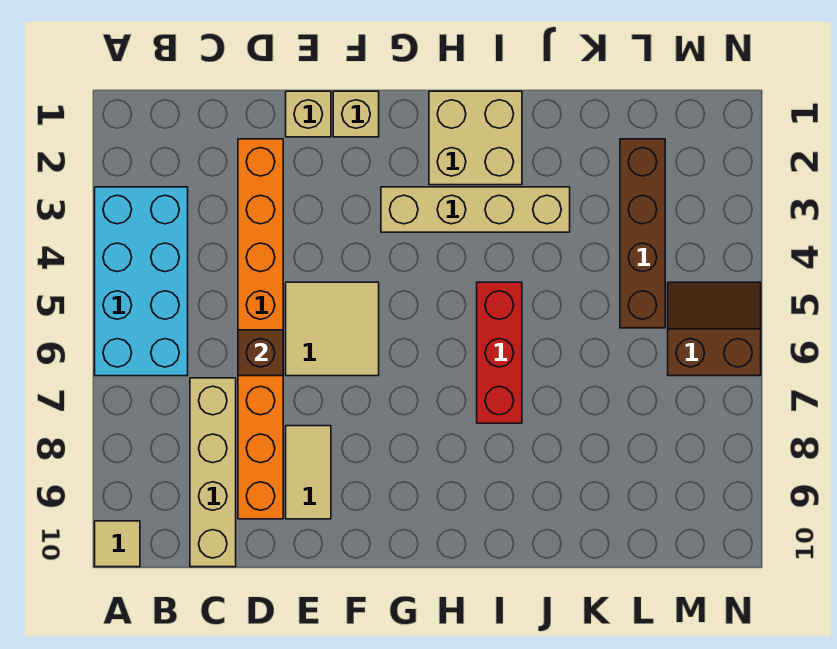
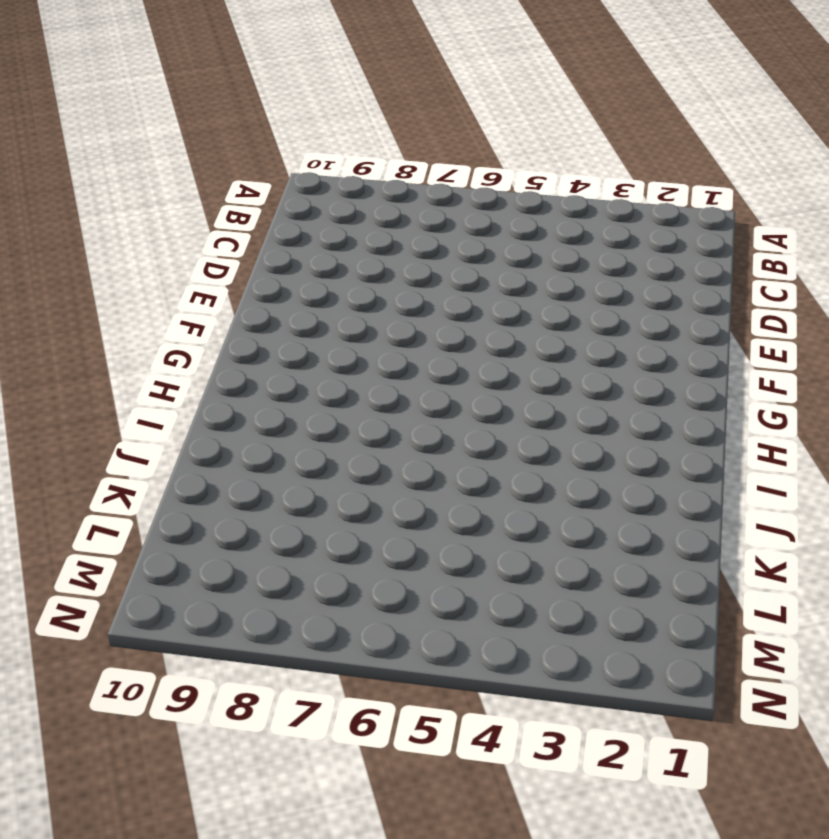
none -> cyan brick A3:B6 level 1
none -> tan tile A10 level 1
none -> tan brick C7:C10 level 1

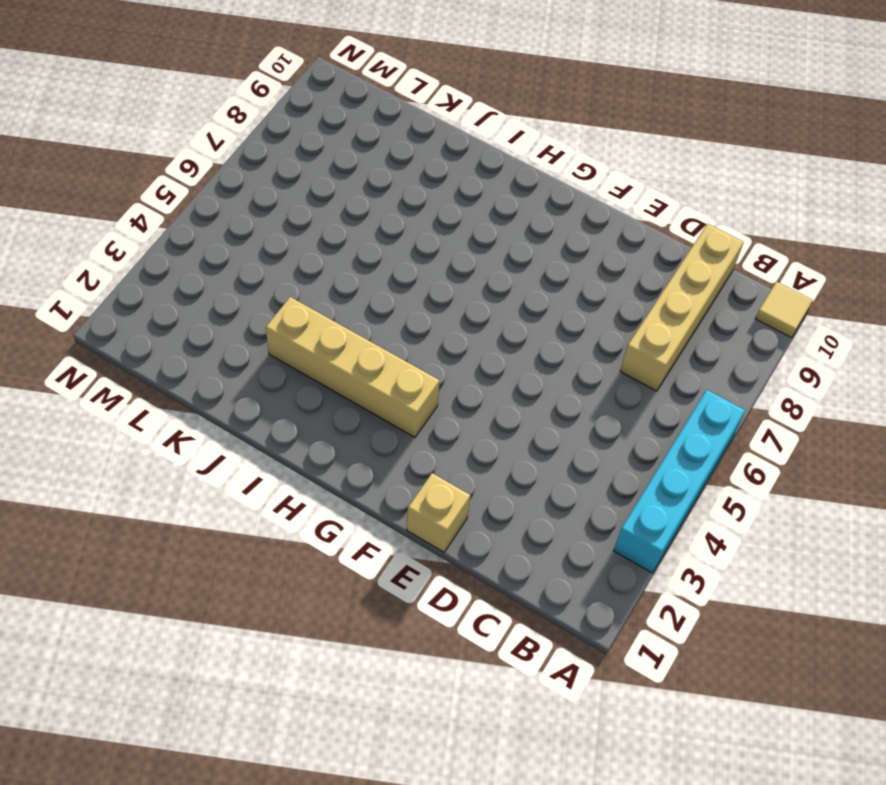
cyan brick A3:A6 level 1 -> cyan brick A3:B6 level 1
none -> orange brick D2:D9 level 1
none -> tan tile E5:F6 level 1
none -> tan tile E8:E9 level 1

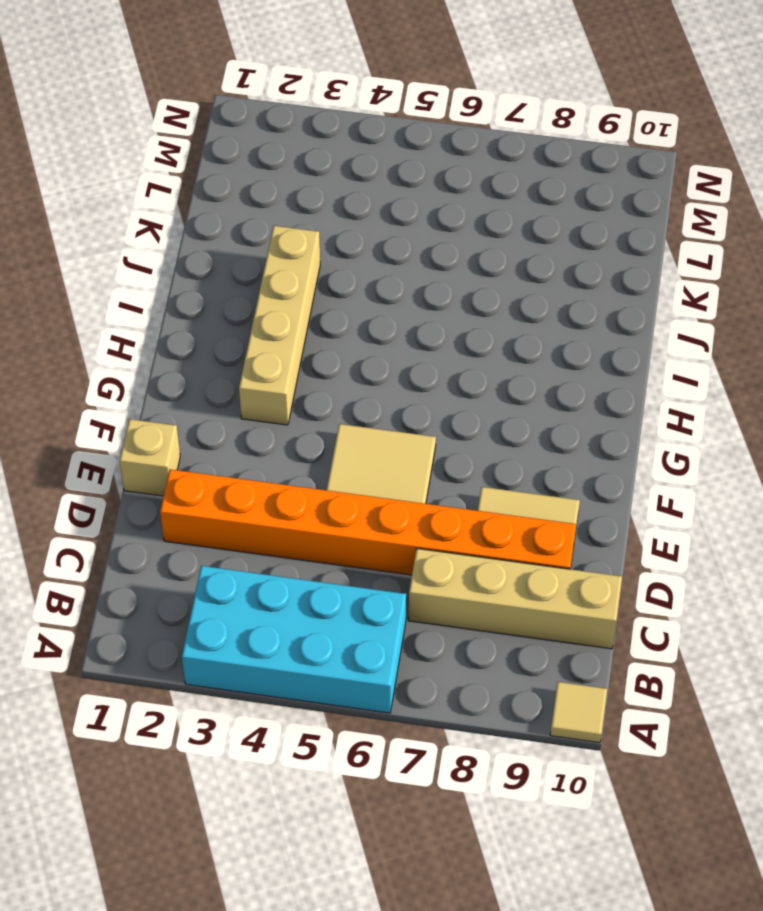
none -> tan brick F1 level 1
none -> tan brick H1:I2 level 1
none -> red brick I5:I7 level 1

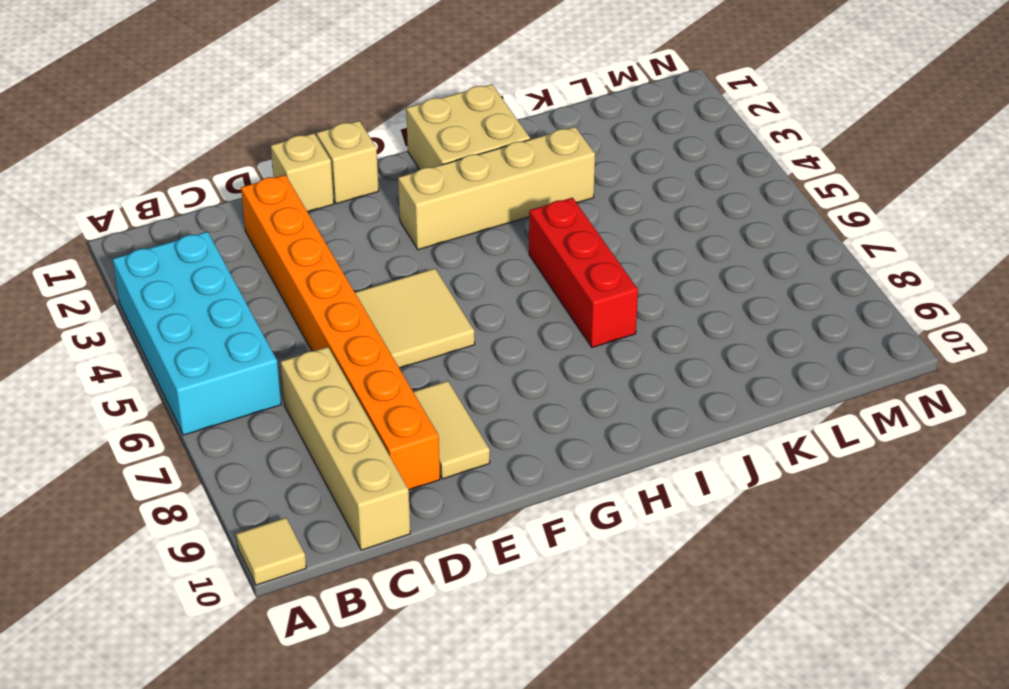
none -> brown brick L2:L5 level 1
none -> brown slope M5:N6 level 1 top 6
none -> brown brick D6 level 2

